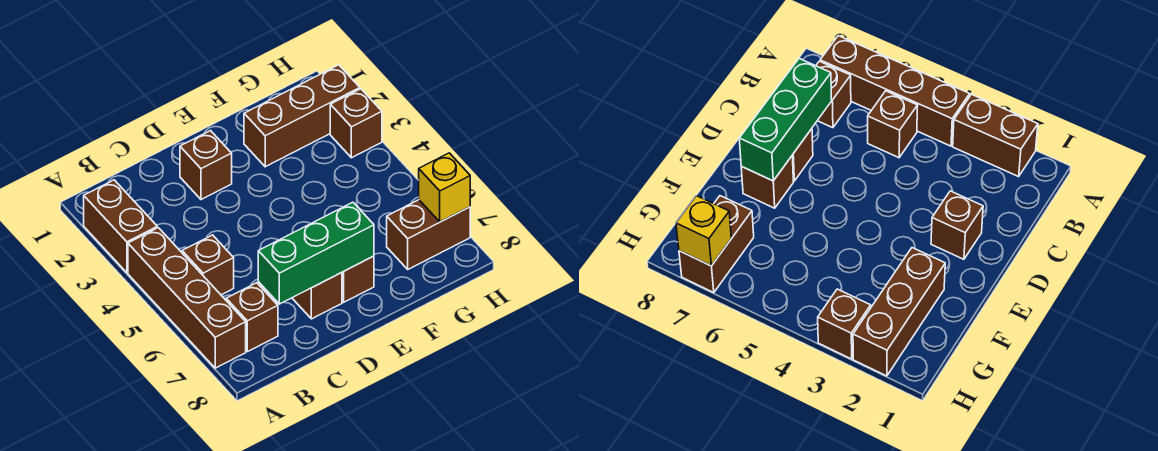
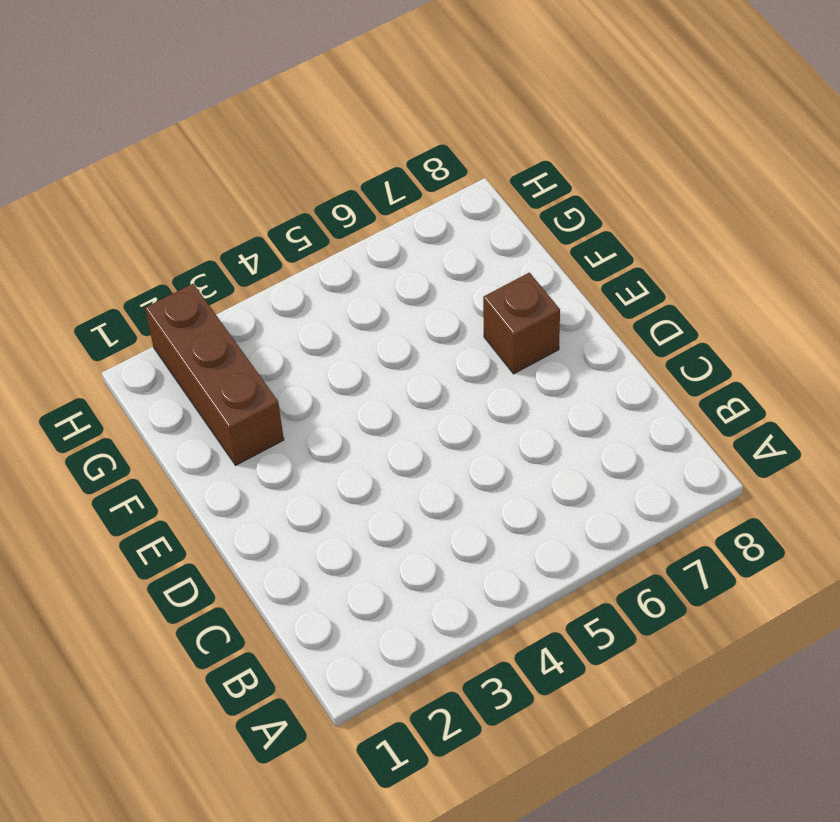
none -> brown brick A2:A3 level 1
none -> brown brick A4:A7 level 1
none -> brown brick B5 level 1

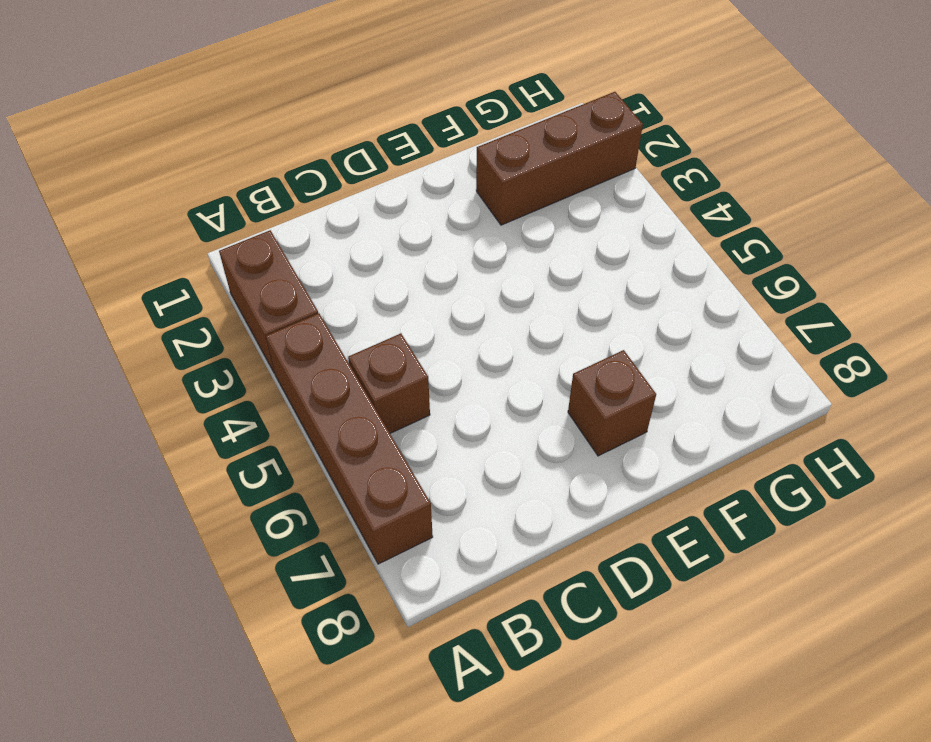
none -> brown brick B7 level 1
none -> brown brick D2 level 1
none -> brown brick D7 level 1

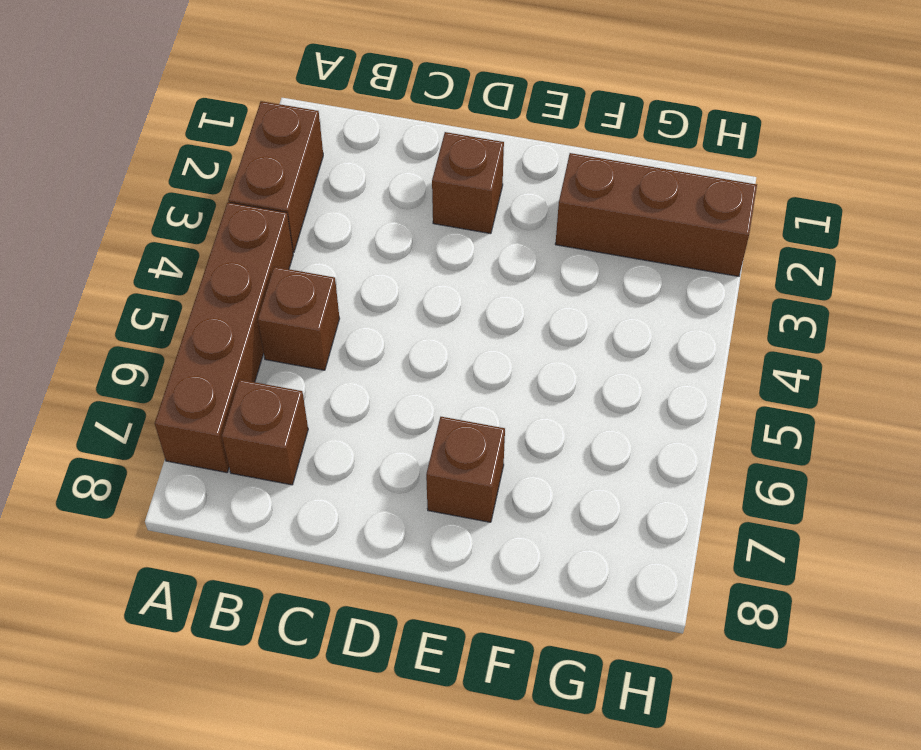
none -> brown brick D7 level 1
none -> brown brick G7:H7 level 1
none -> brown brick H3 level 1

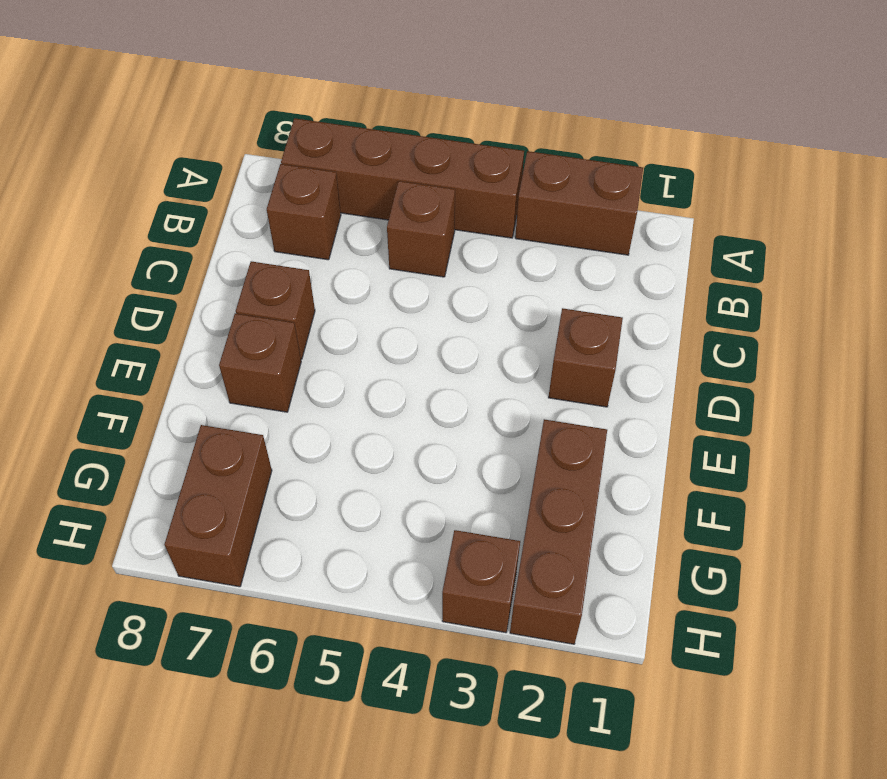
none -> green brick C7:E7 level 2
none -> yellow brick H7 level 2

